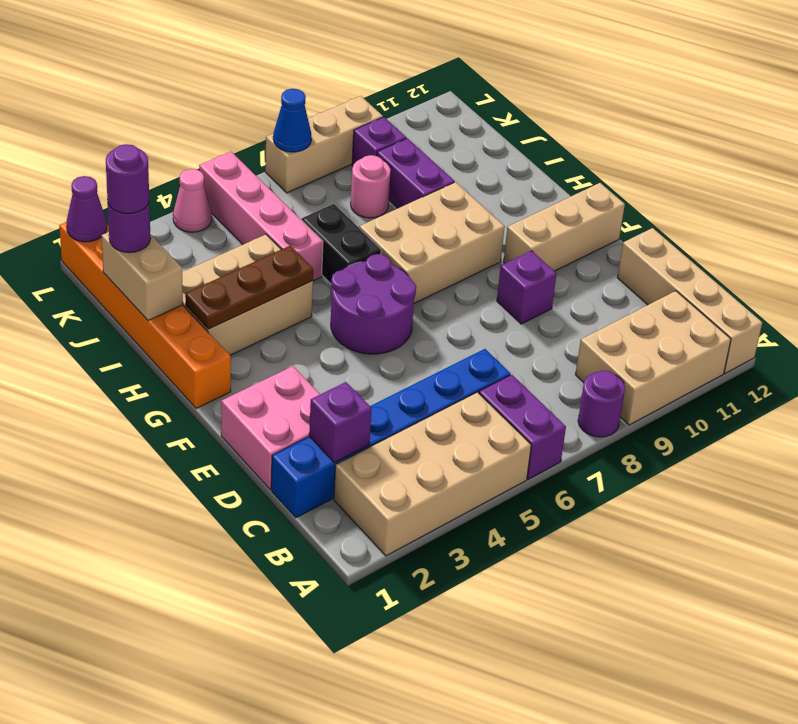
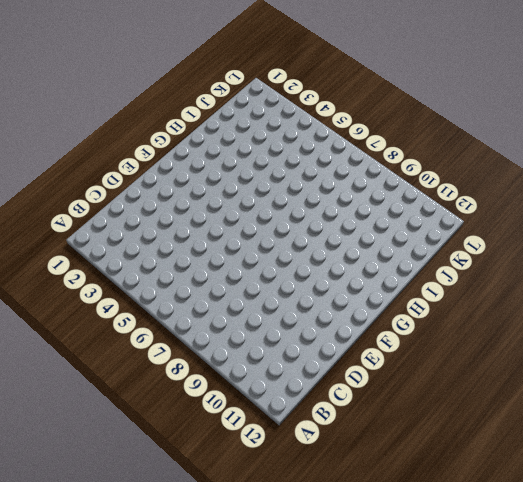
none -> tan brick A2:B5 level 1
none -> purple brick A6:B6 level 1
none -> purple round brick A8 level 1

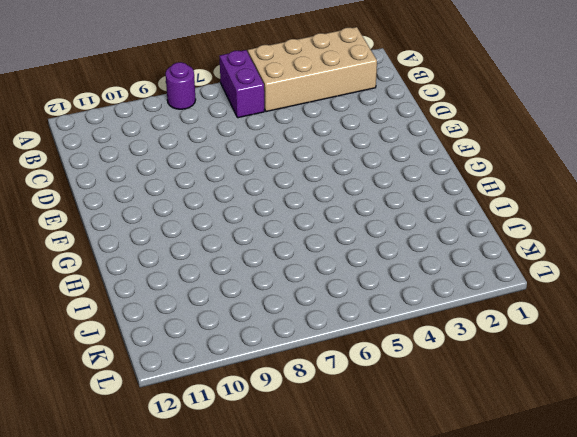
none -> tan brick A9:B11 level 1
none -> tan brick A12:D12 level 1
none -> blue brick C1:C6 level 1

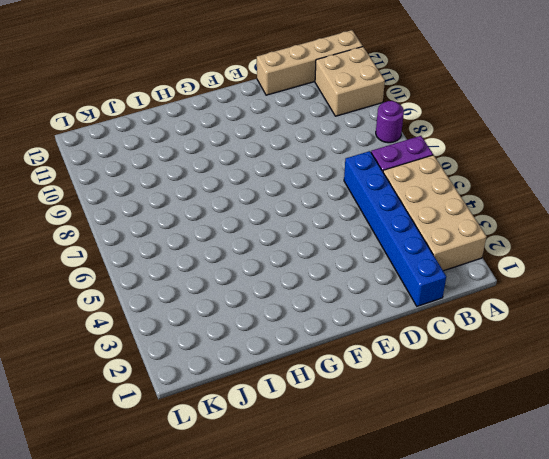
tan brick A10:B11 level 1 -> tan brick A9:B11 level 1
none -> pink brick D1:E2 level 1
none -> purple brick E9 level 1
none -> purple round brick F5:G6 level 1

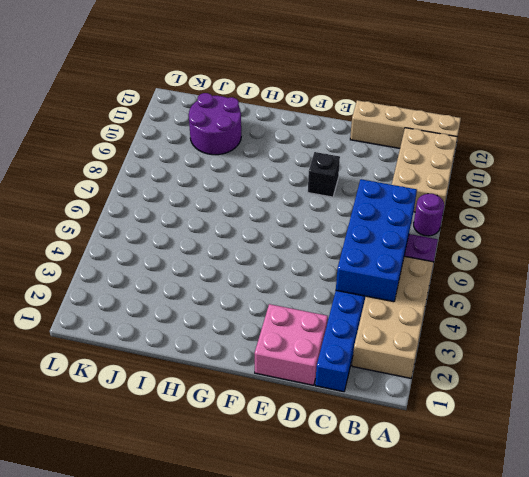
blue brick B4:C7 level 2 -> none
black brick E9 level 1 -> purple brick E9 level 1
purple round brick I10:J11 level 1 -> purple round brick F5:G6 level 1
none -> tan brick F10:F12 level 1
none -> orange brick G1:L1 level 1
none -> tan brick G7:H9 level 1

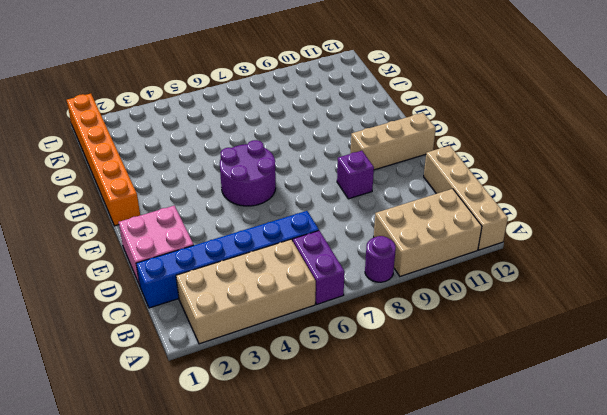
none -> tan brick G7:H9 level 1
none -> tan brick H2:I4 level 1
none -> black brick H6:I6 level 1

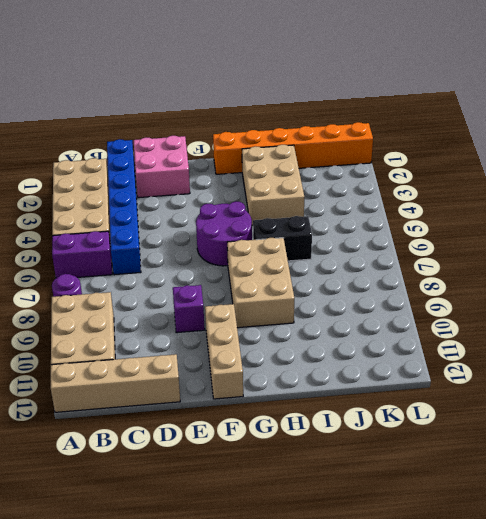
none -> pink brick I5:L5 level 1
none -> purple brick I9:J9 level 1
none -> pink round brick J8 level 1

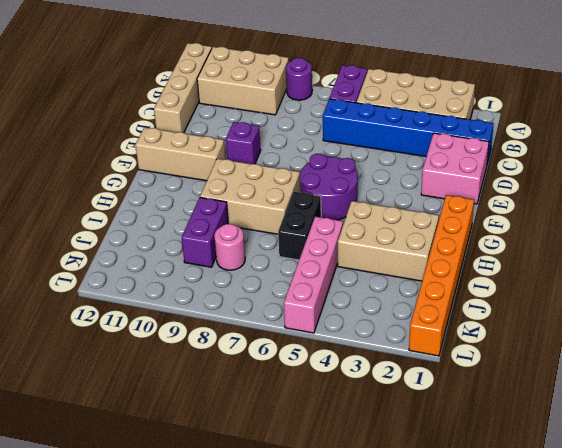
none -> purple brick K9 level 1
none -> pink cone L4 level 1
none -> tan brick L7:L9 level 1

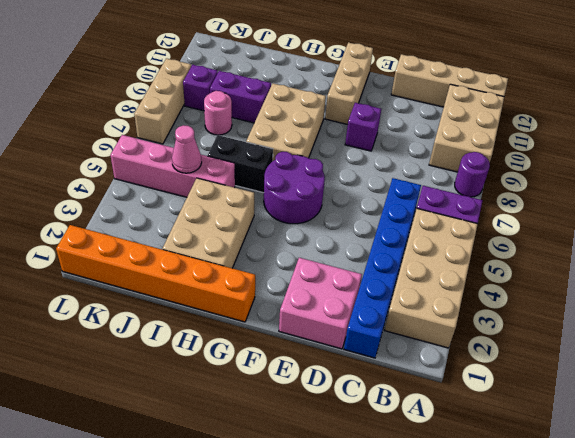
pink cone J5 level 2 -> pink cone L4 level 1
none -> purple brick C2 level 2
none -> brown plate H2:H4 level 2
none -> tan brick I1:J1 level 2

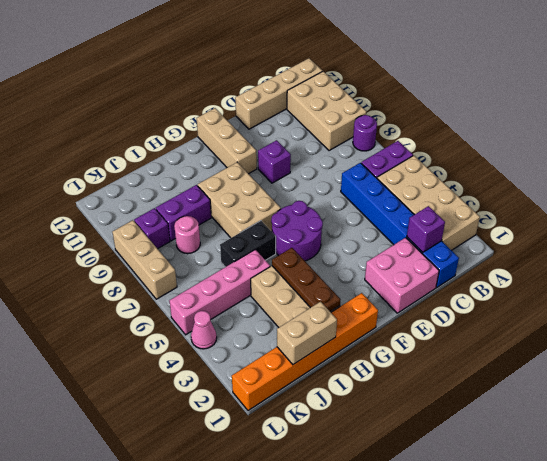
none -> purple cone L1 level 2
none -> blue cone L7 level 2
none -> purple round brick J1 level 3

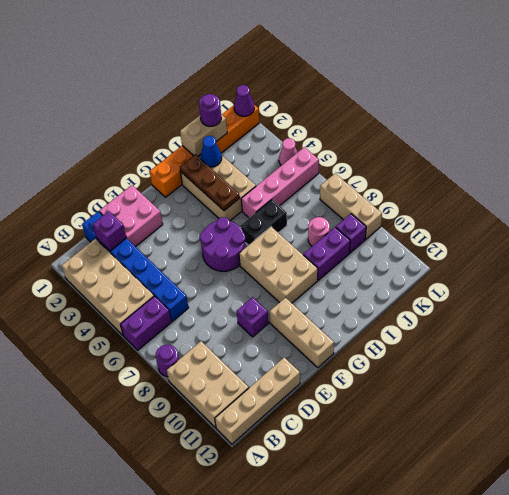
blue cone I2 level 2 -> blue cone L7 level 2
none -> purple round brick J1 level 4

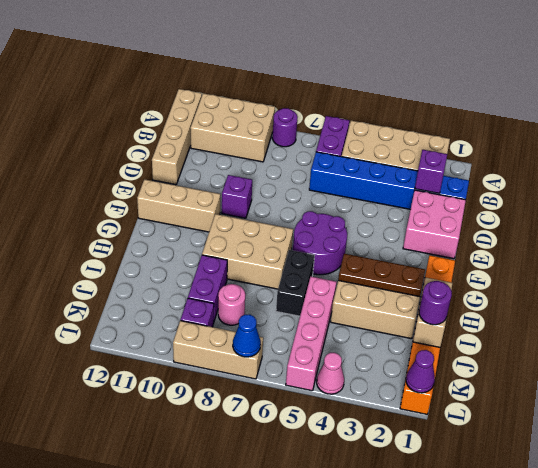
none -> purple round brick J1 level 4

